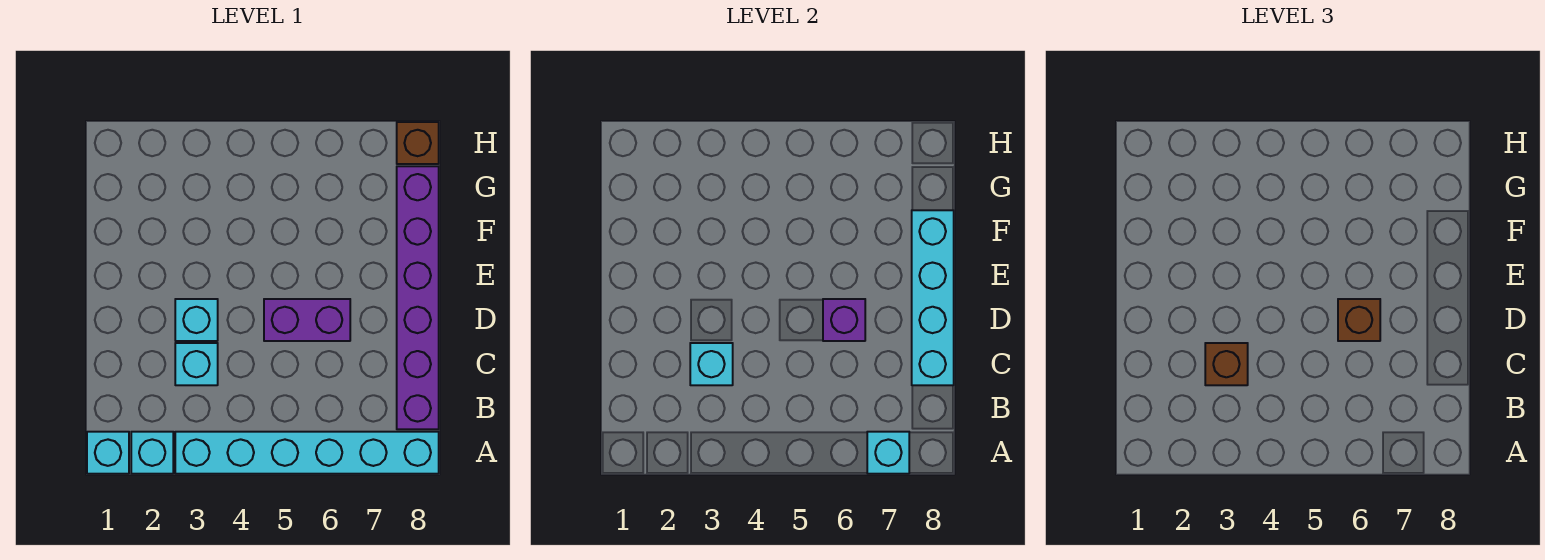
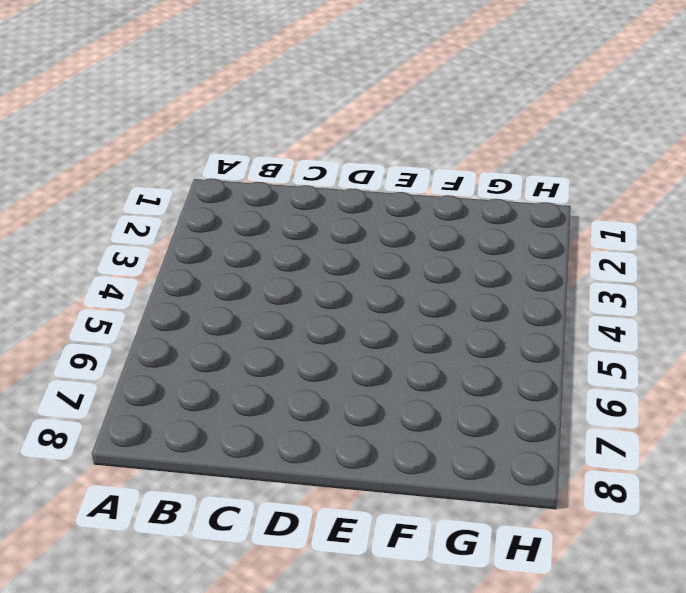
none -> cyan brick A1 level 1
none -> cyan brick A2 level 1
none -> cyan brick A3:A8 level 1

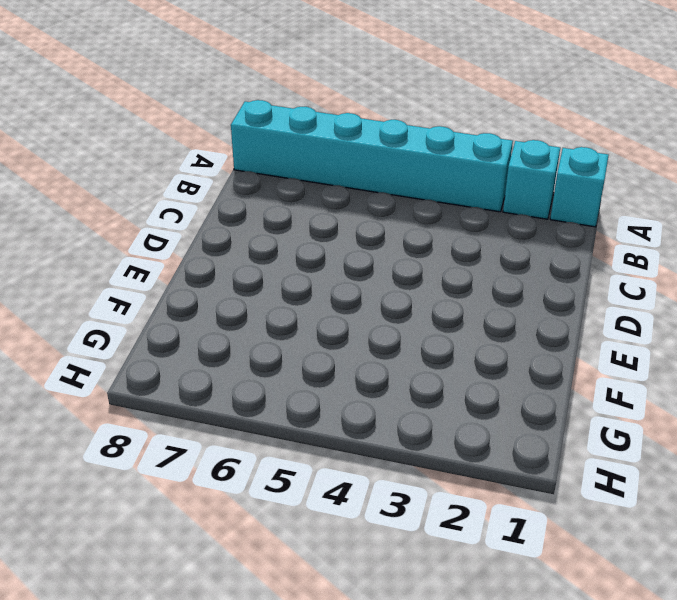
none -> purple brick B8:G8 level 1
none -> cyan brick C3 level 1
none -> cyan brick D3 level 1

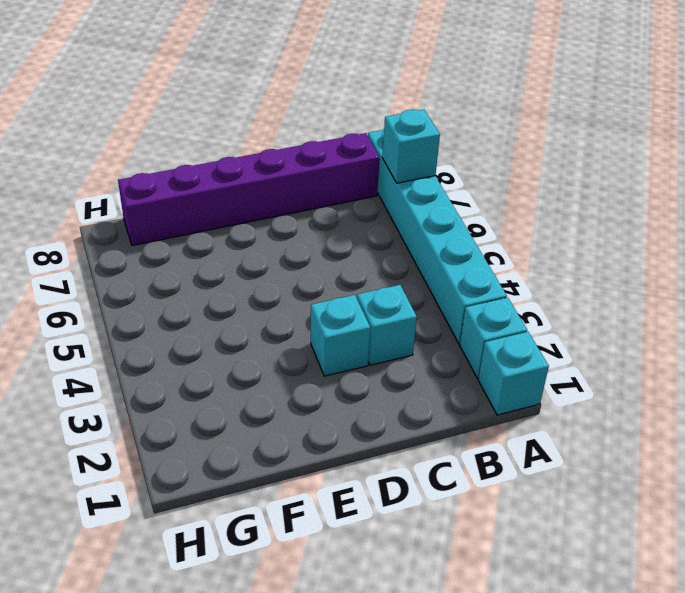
none -> purple brick D5:D6 level 1
none -> brown brick H8 level 1
none -> cyan brick C3 level 2

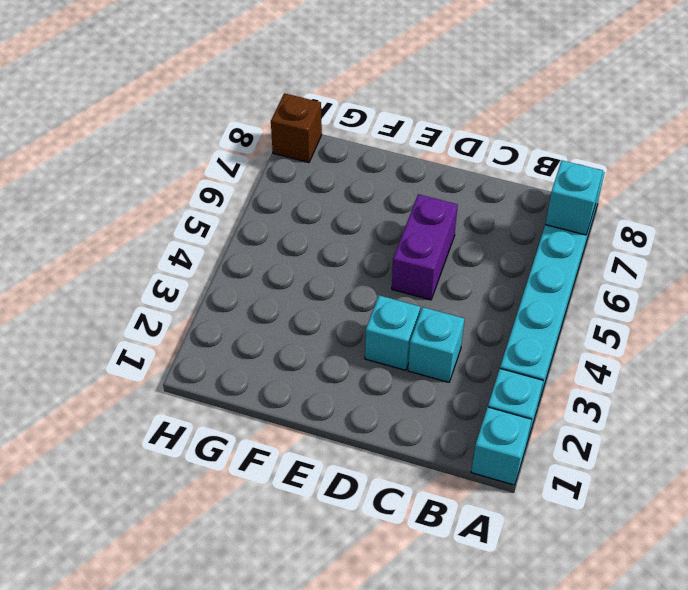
none -> purple brick B8:G8 level 1
none -> cyan brick C3 level 2
none -> cyan brick C8:F8 level 2

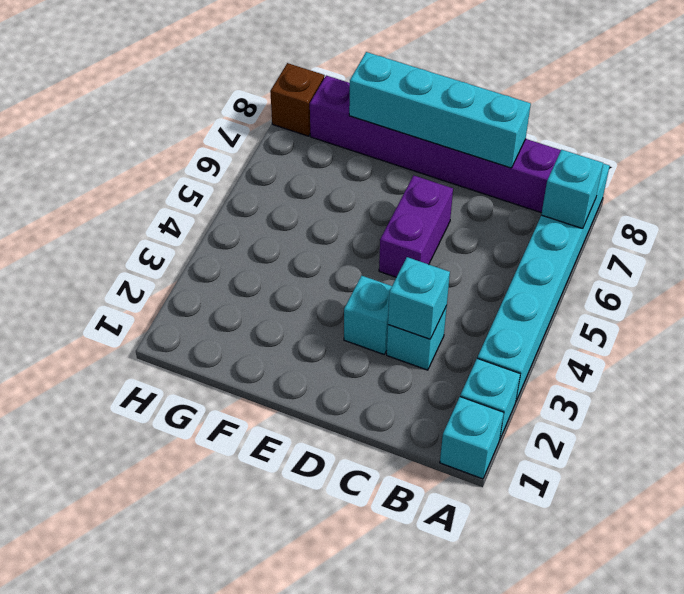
none -> purple brick D6 level 2
none -> brown brick C3 level 3
none -> brown brick D6 level 3

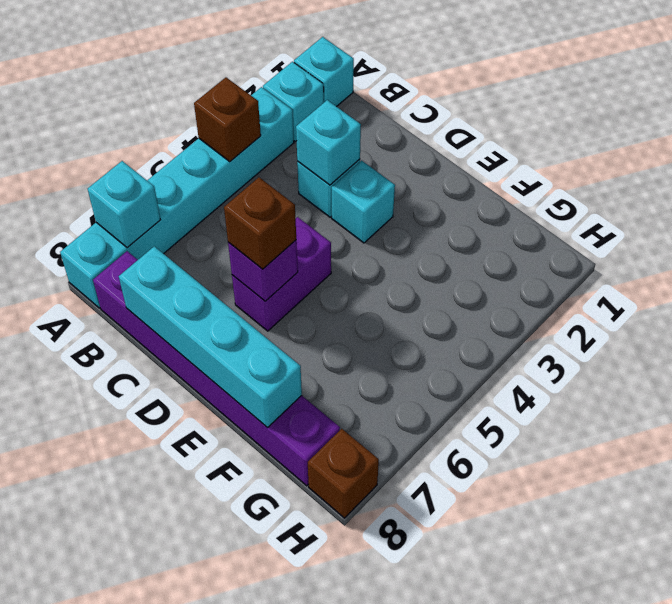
brown brick A4 level 2 -> brown brick C3 level 3

